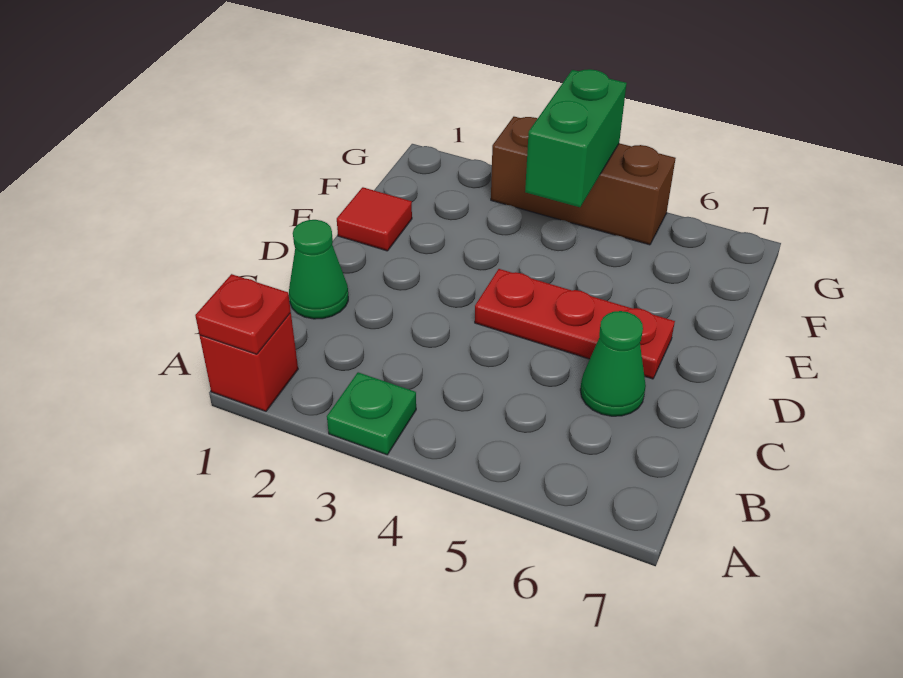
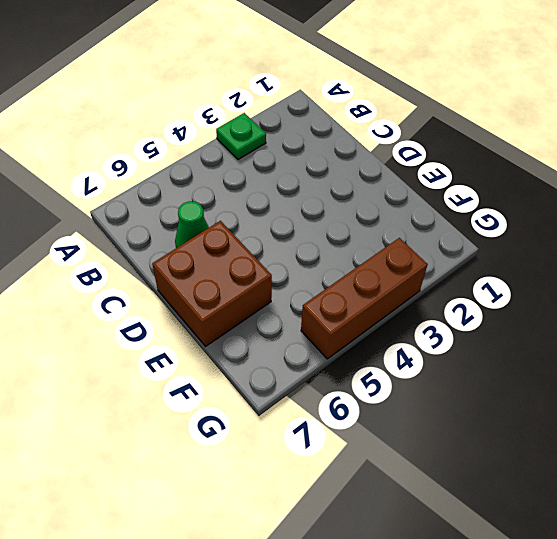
brown brick D6:E7 level 1 -> red plate D4:D6 level 1
none -> red brick A1 level 1
none -> green cone C1 level 1

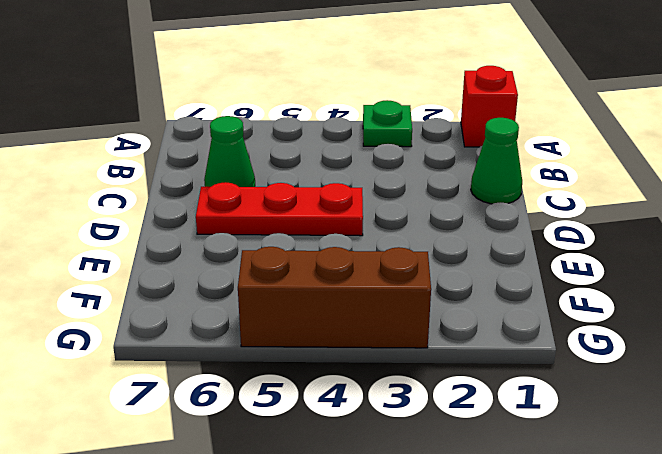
none -> red tile E1 level 1
none -> red plate A1 level 2

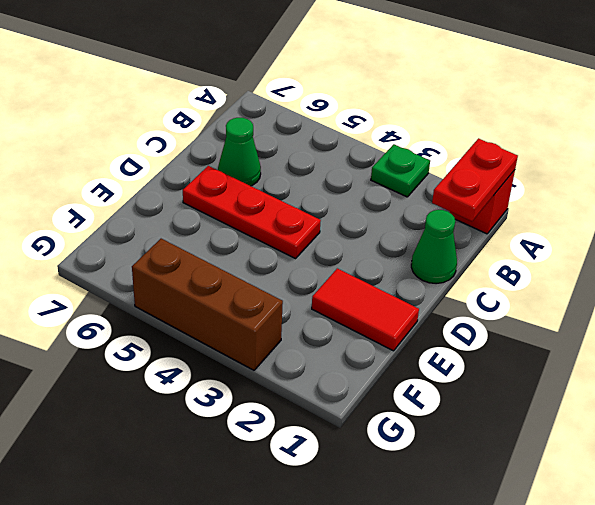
red plate A1:B1 level 2 -> red plate A1 level 2
red tile E1:E2 level 1 -> red tile E1 level 1
none -> green brick F4:G4 level 2

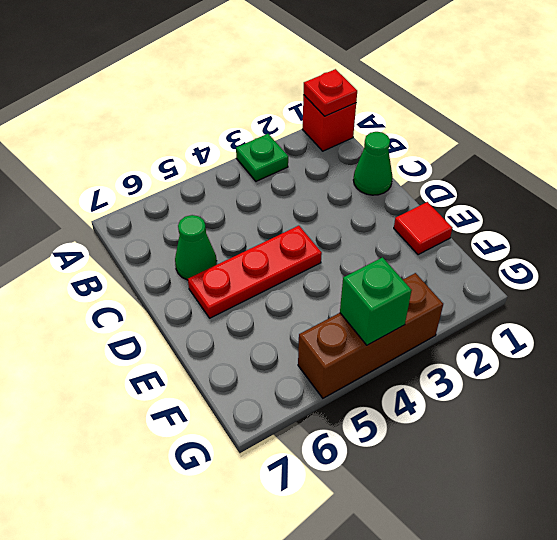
green brick G4 level 2 -> green brick F4:G4 level 2

